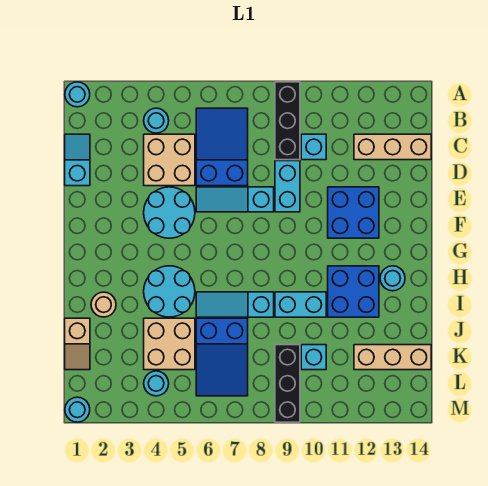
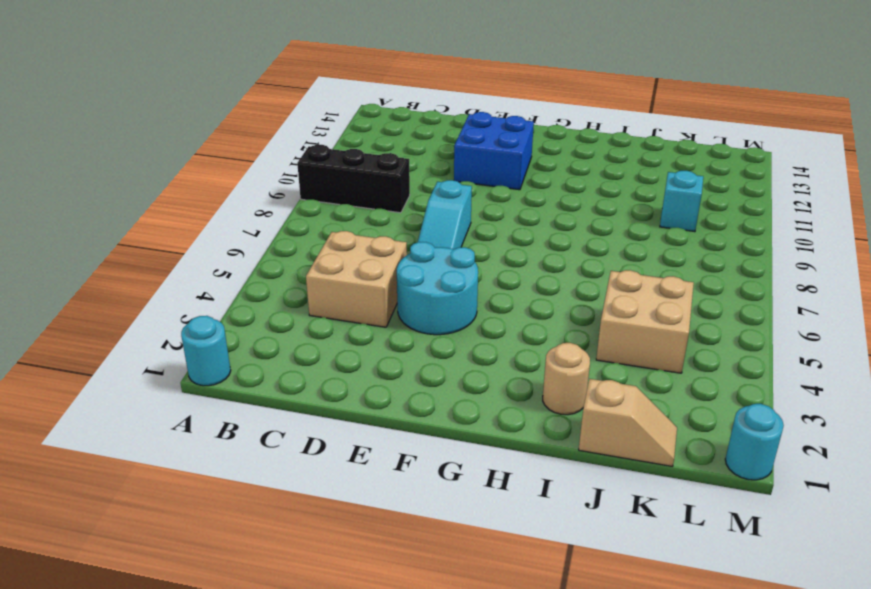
none -> cyan round brick B4 level 1
none -> blue slope B6:D7 level 1 top D
none -> cyan slope C1:D1 level 1 top D

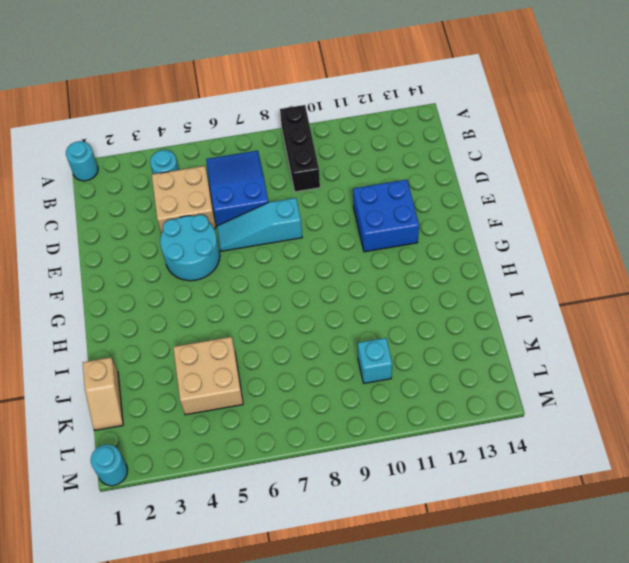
none -> cyan slope C1:D1 level 1 top D
none -> cyan brick C10 level 1
none -> tan brick C12:C14 level 1

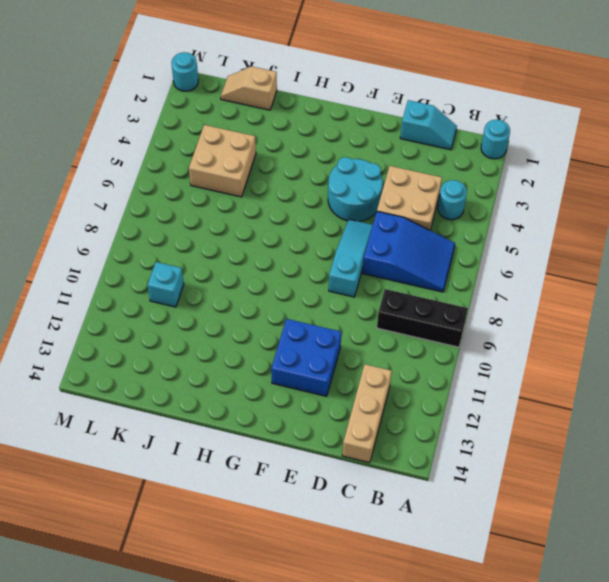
none -> cyan brick C10 level 1
none -> cyan brick D9:E9 level 1
none -> cyan round brick H4:I5 level 1

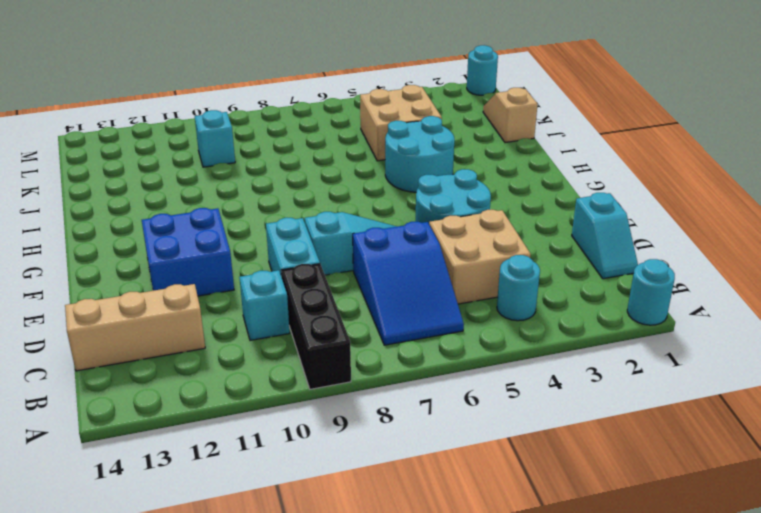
none -> blue brick H11:I12 level 1
none -> cyan round brick H13 level 1
none -> tan round brick I2 level 1

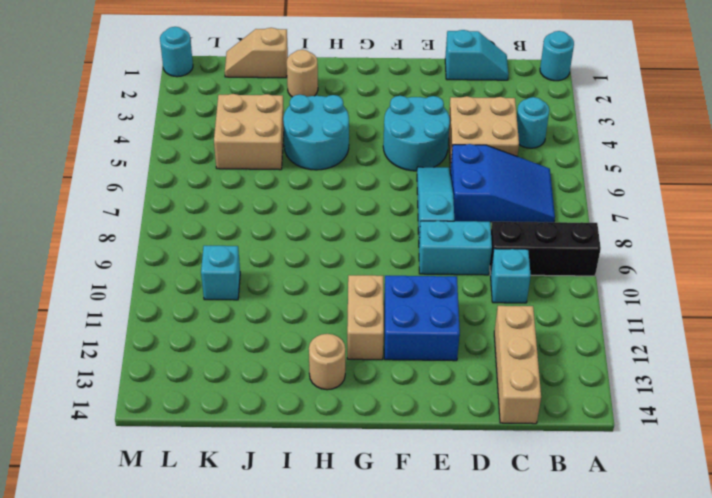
tan brick G11:G12 level 1 -> none
tan round brick H13 level 1 -> cyan round brick H13 level 1
none -> blue brick H11:I12 level 1
none -> cyan slope I6:I8 level 1 top 8
none -> cyan brick I9:I10 level 1

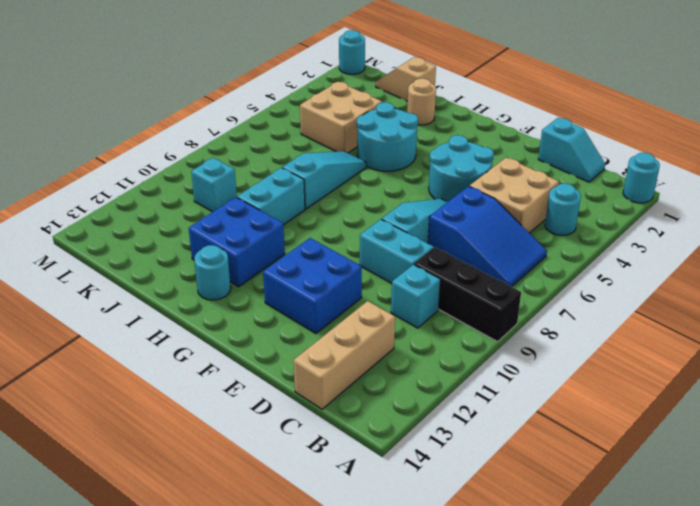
none -> blue slope J6:L7 level 1 top J
none -> black brick K9:M9 level 1
none -> tan brick K12:K14 level 1

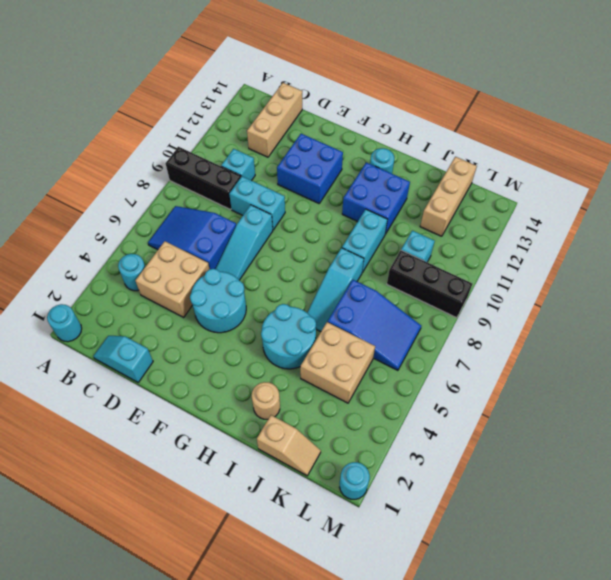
none -> cyan round brick L4 level 1

